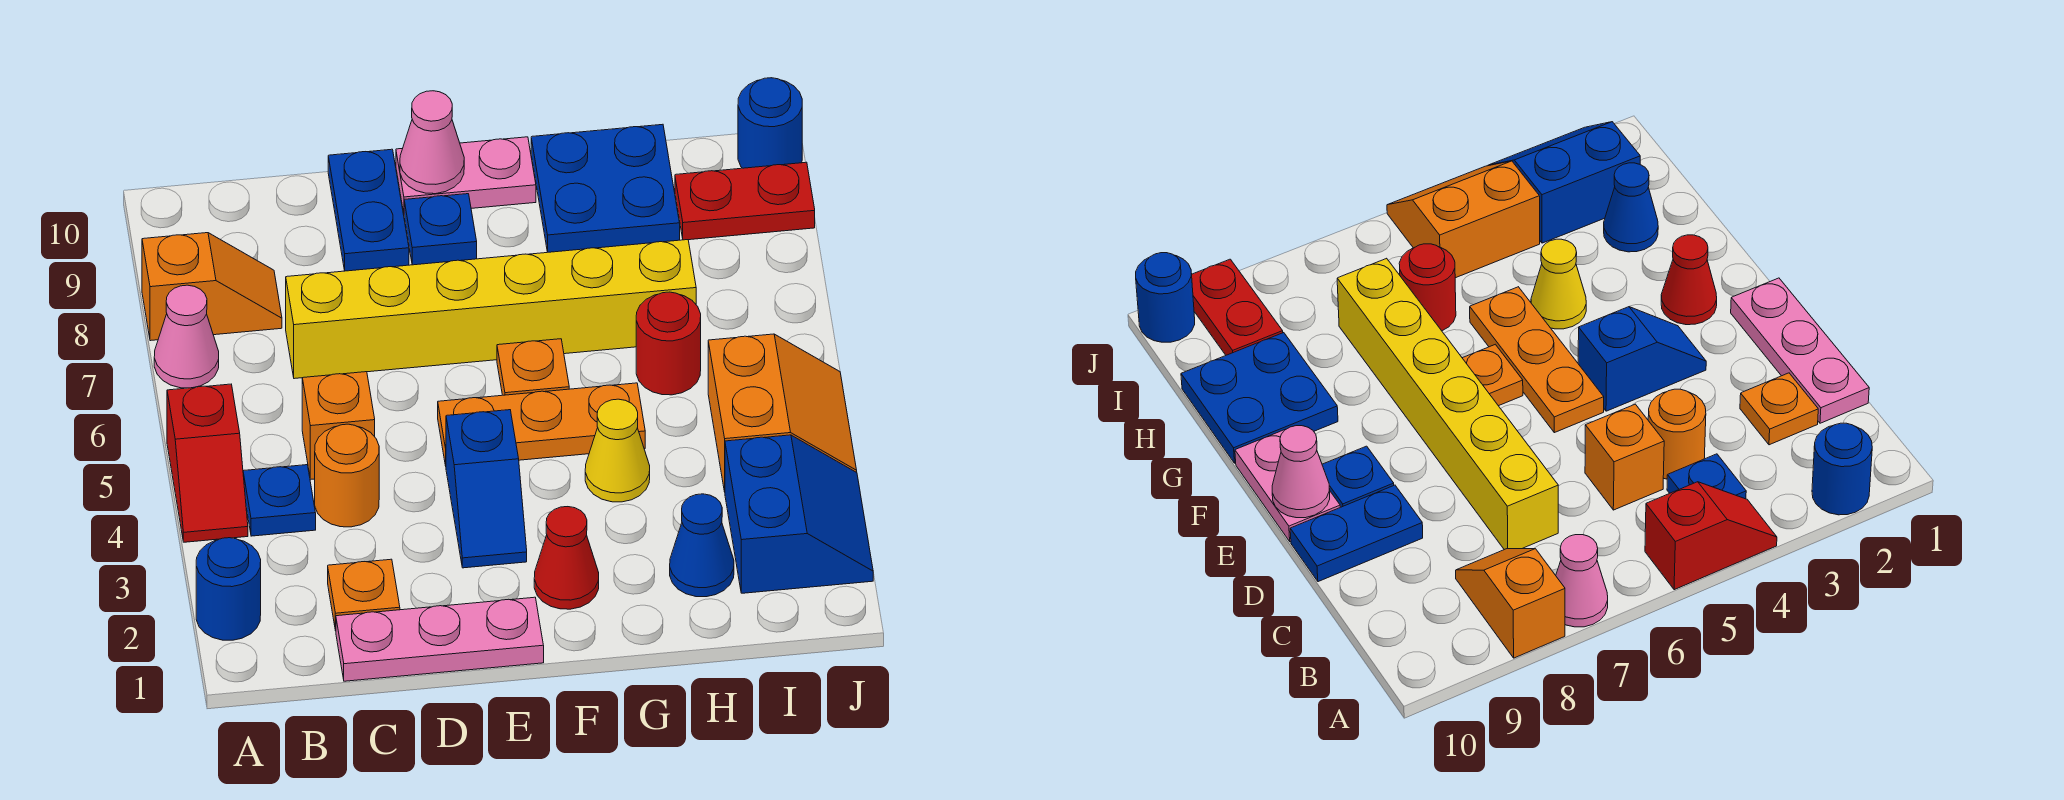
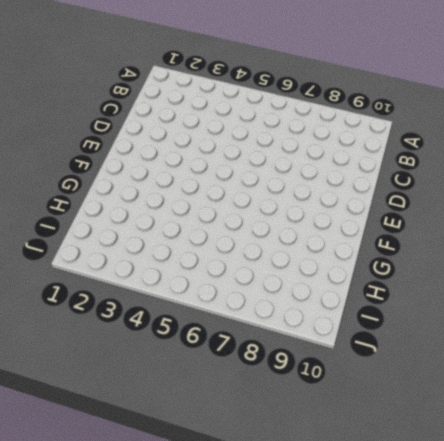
none -> blue round brick A2 level 1
none -> red slope A4:A5 level 1 top 5
none -> pink cone A7 level 1

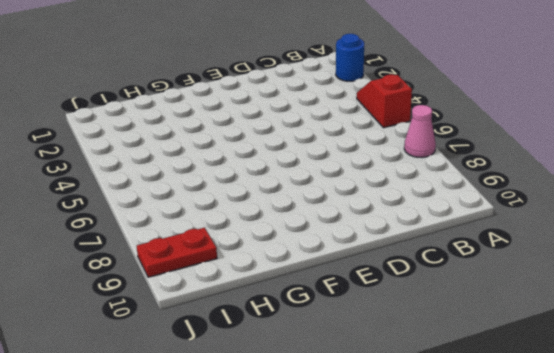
none -> orange slope A8:B8 level 1 top A
none -> blue plate B4 level 1
none -> pink plate C1:E1 level 1

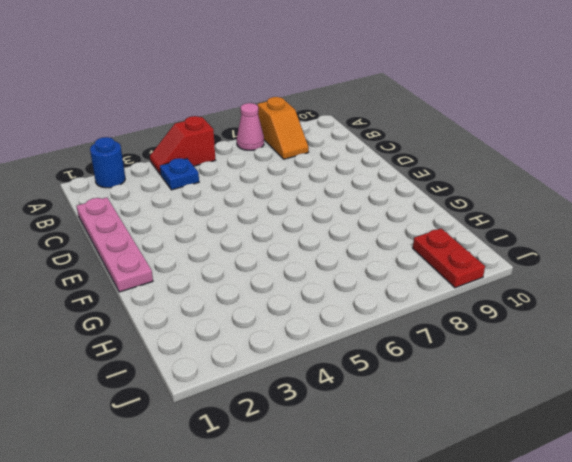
pink plate C1:F1 level 1 -> pink plate C1:E1 level 1
none -> orange plate C2 level 1
none -> orange round brick C4 level 1
none -> orange brick C5 level 1

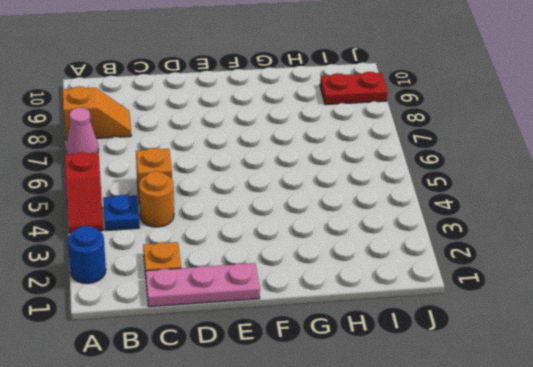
none -> yellow brick C7:H7 level 1
none -> blue plate D9:D10 level 1
none -> blue slope E3:E4 level 1 top 4

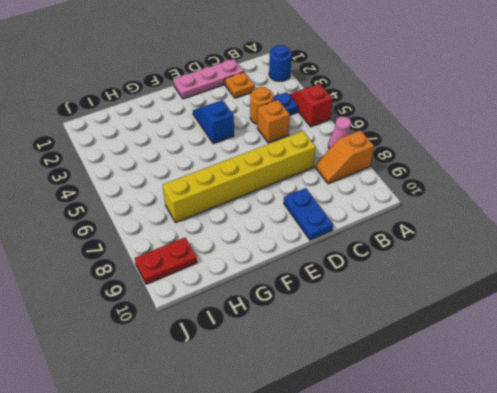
none -> orange plate E5:G5 level 1
none -> blue plate E9 level 1
none -> pink plate E10:F10 level 1

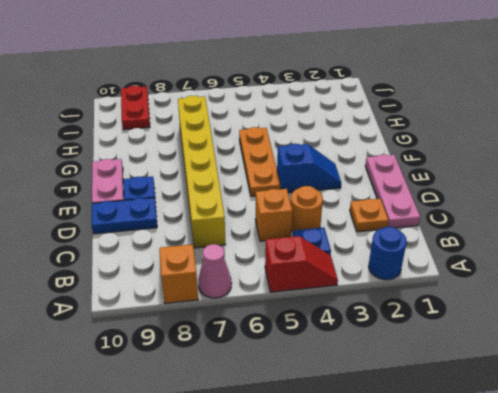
none -> red cone F2 level 1
none -> orange plate F6 level 1
none -> yellow cone G4 level 1

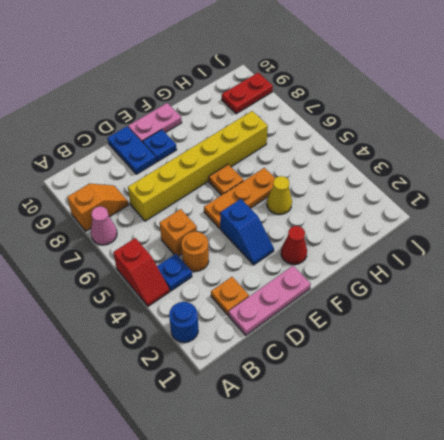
none -> blue plate G9:H10 level 1
none -> blue cone H2 level 1
none -> red round brick H6 level 1

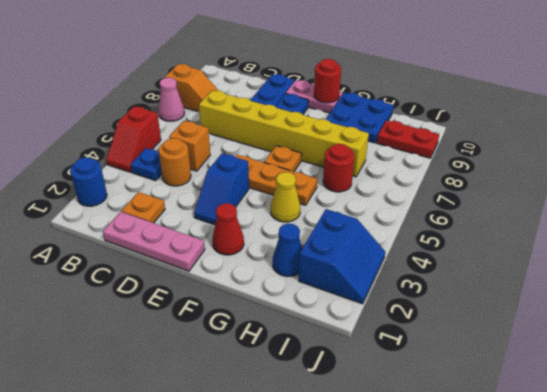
red round brick F10 level 2 -> none
none -> orange slope I4:J5 level 1 top I
none -> blue round brick J10 level 1
none -> pink cone E10 level 2

